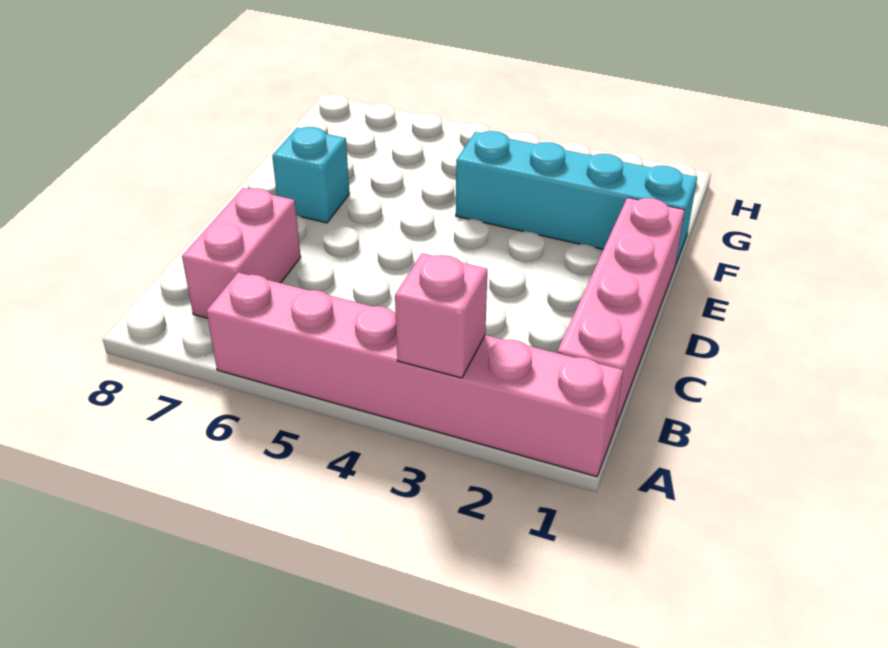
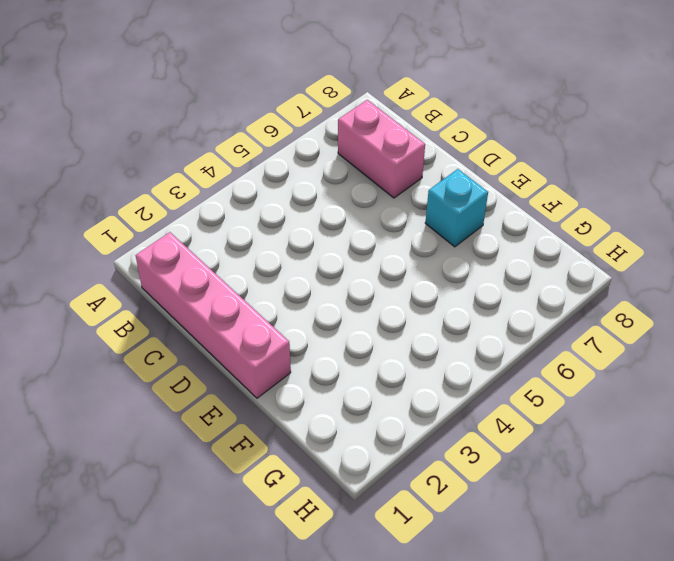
none -> pink brick A1:A6 level 1
none -> cyan brick F1:F4 level 1

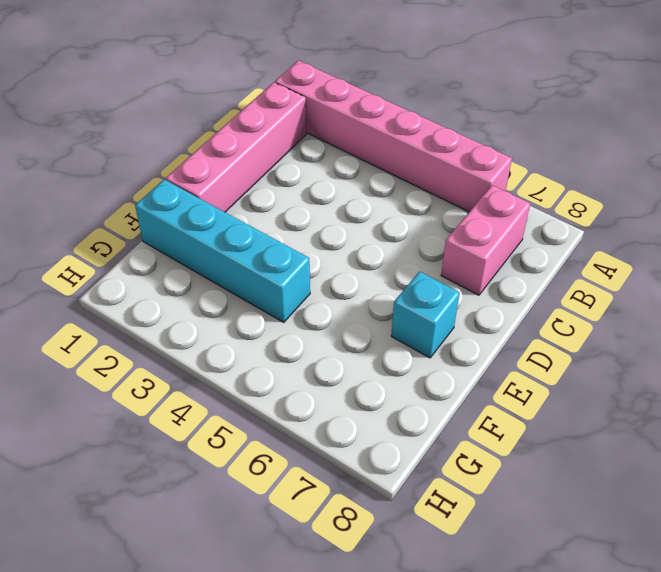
none -> pink brick A3 level 2

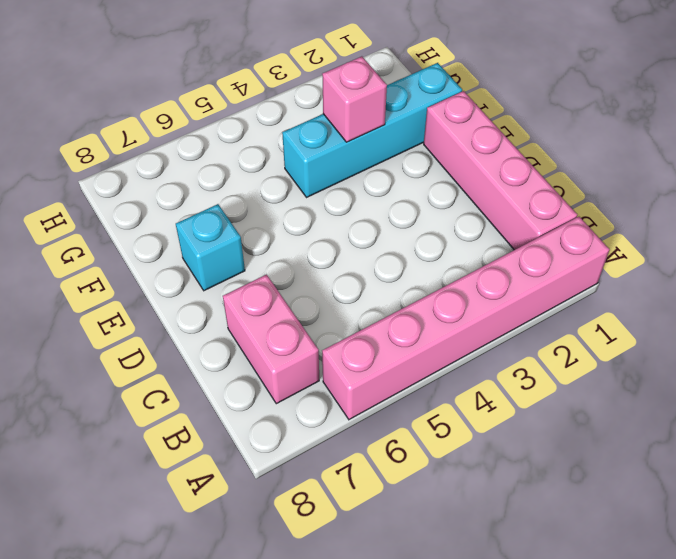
pink brick F3 level 2 -> pink brick A3 level 2

